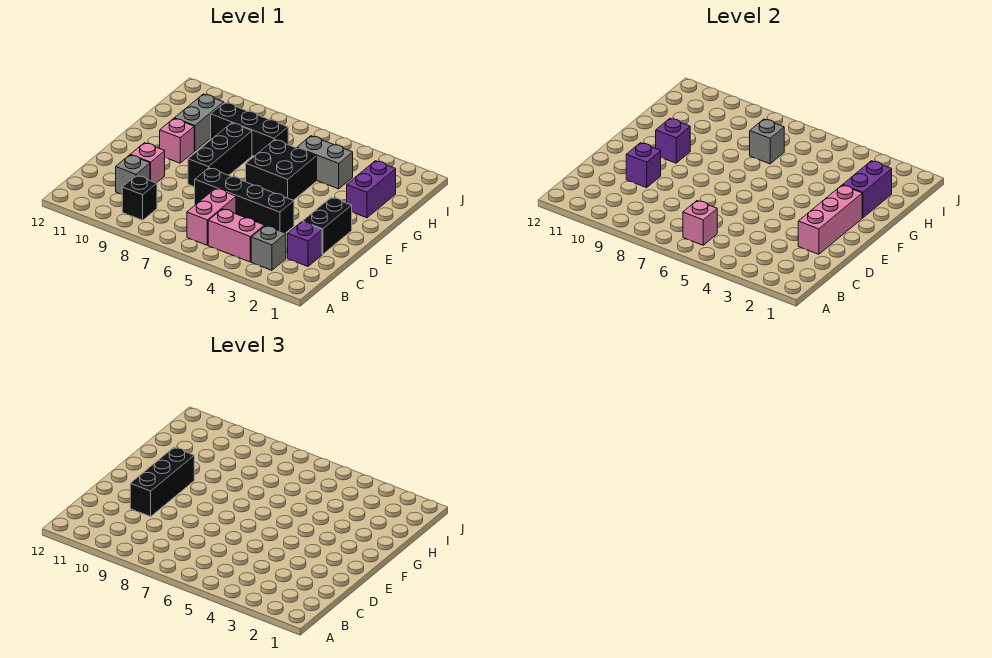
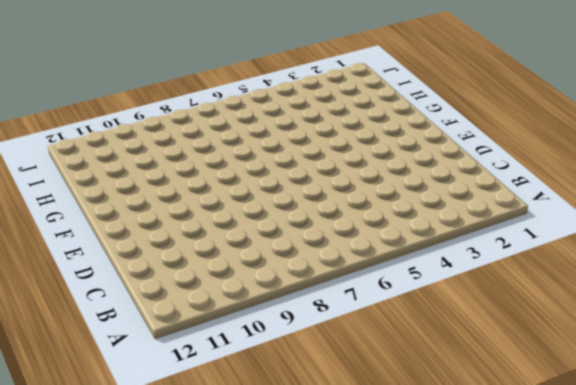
none -> grey brick B3 level 1
none -> pink brick B4:B5 level 1
none -> pink brick B6:C6 level 1

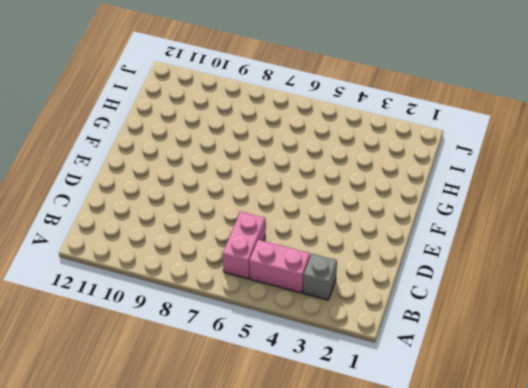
none -> black brick B9 level 1
none -> purple brick C2 level 1
none -> grey brick C10 level 1

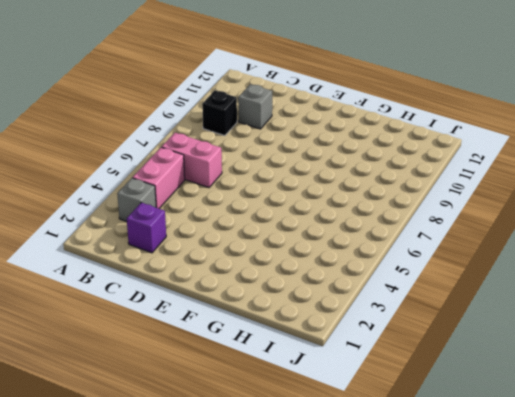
none -> black brick D2:E2 level 1
none -> black brick D4:D7 level 1
none -> pink brick D10 level 1

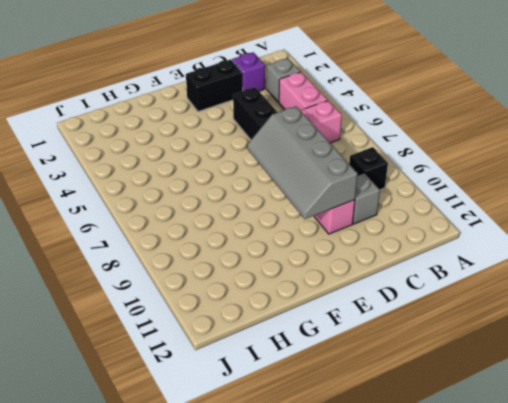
grey slope D7:E10 level 2 top D -> purple brick D10 level 2
none -> black brick E8:G8 level 1
none -> black brick F5:G6 level 1
none -> pink brick F10 level 1

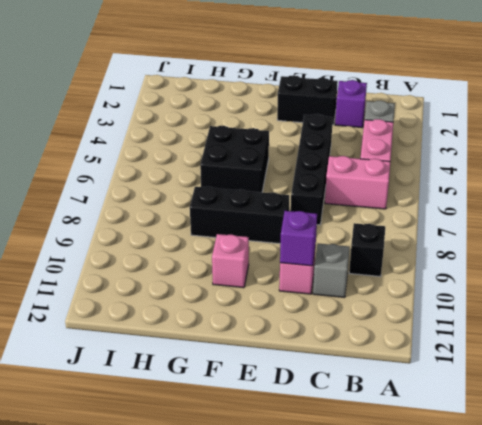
none -> purple brick G2:H2 level 1
none -> grey brick G10:H10 level 1
none -> grey brick H4:H5 level 1

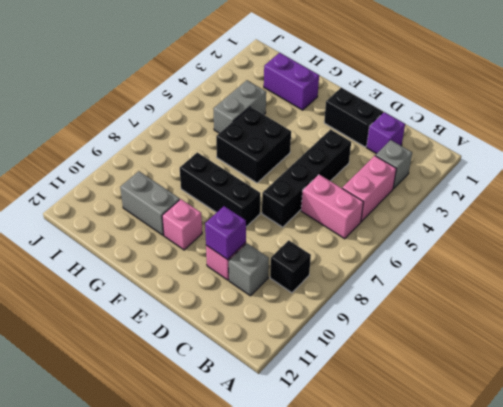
none -> black brick H7:H9 level 1
none -> pink brick B6 level 2
none -> pink brick D2:F2 level 2

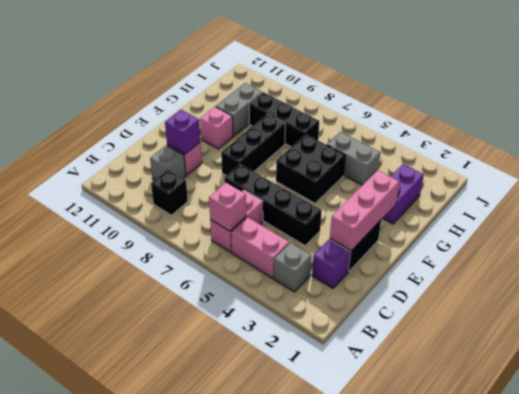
none -> purple brick F10 level 2
none -> purple brick G2:H2 level 2
none -> grey brick H7 level 2

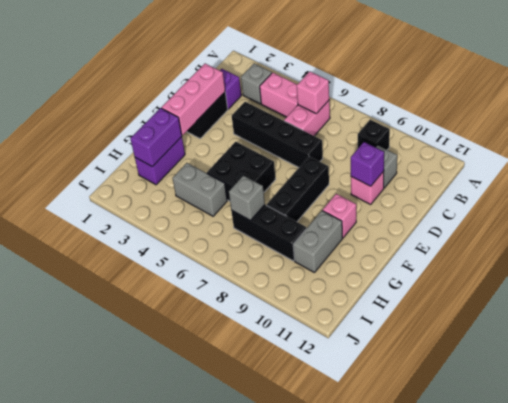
none -> purple brick F10 level 2
none -> black brick D10:F10 level 3

